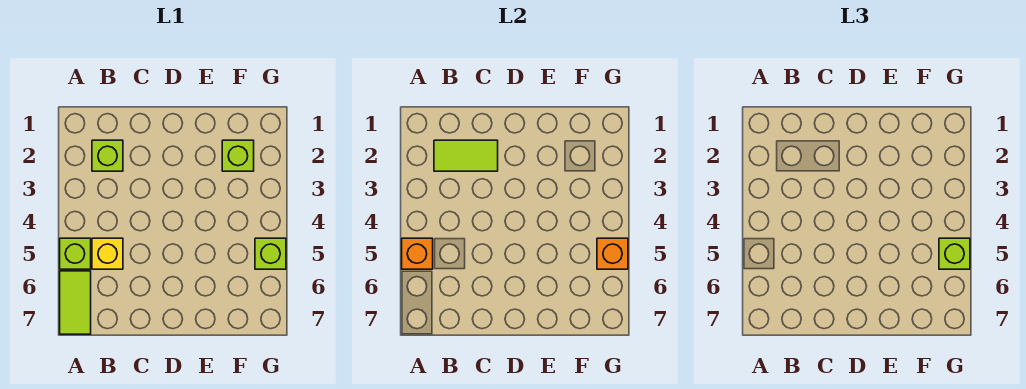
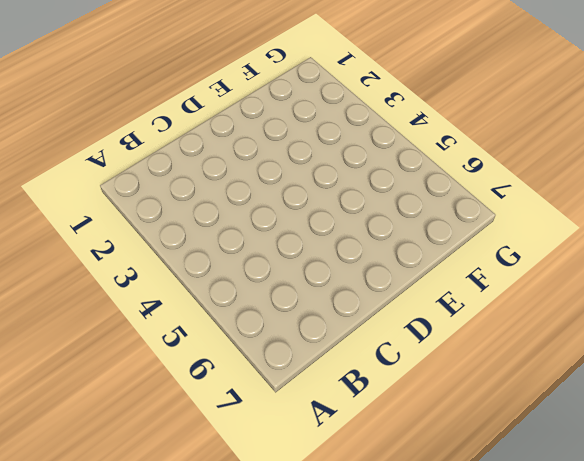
none -> lime brick A5 level 1
none -> lime tile A6:A7 level 1

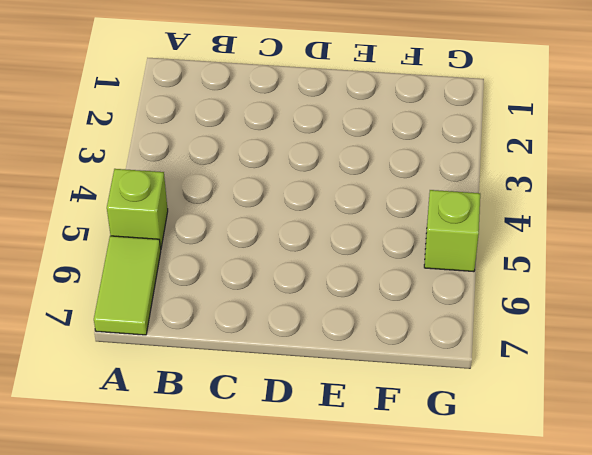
none -> lime brick B2 level 1
none -> yellow brick B5 level 1

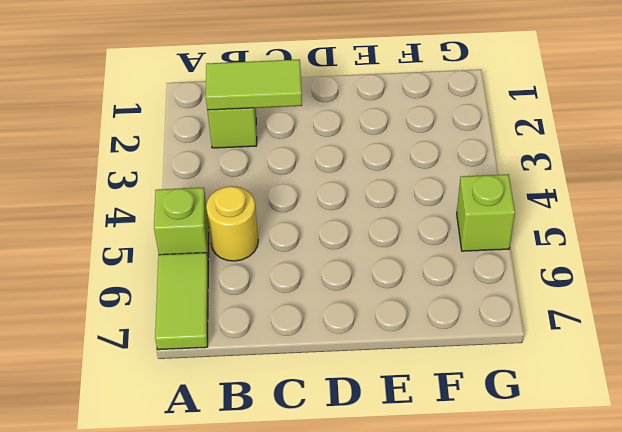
yellow round brick B5 level 1 -> yellow brick B5 level 1
none -> lime brick F2 level 1
none -> orange brick A5 level 2

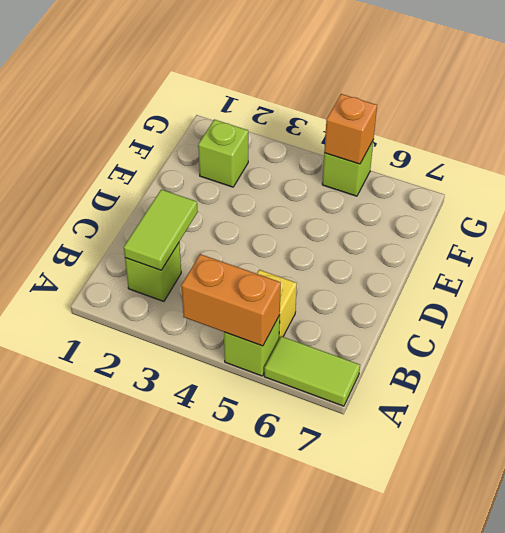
orange brick A4:A5 level 2 -> orange brick A5 level 2
none -> lime brick G5 level 3

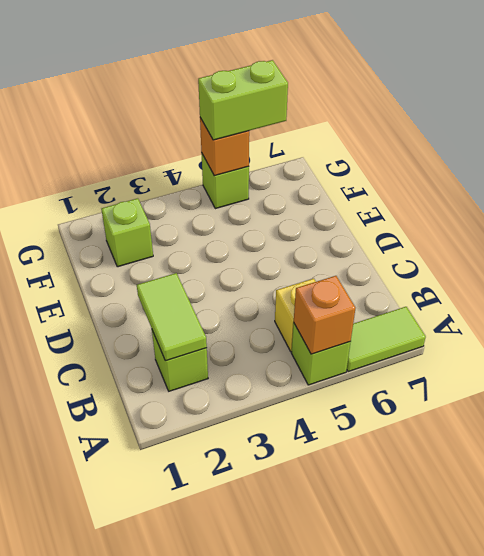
lime brick G5:G6 level 3 -> lime brick G5 level 3

